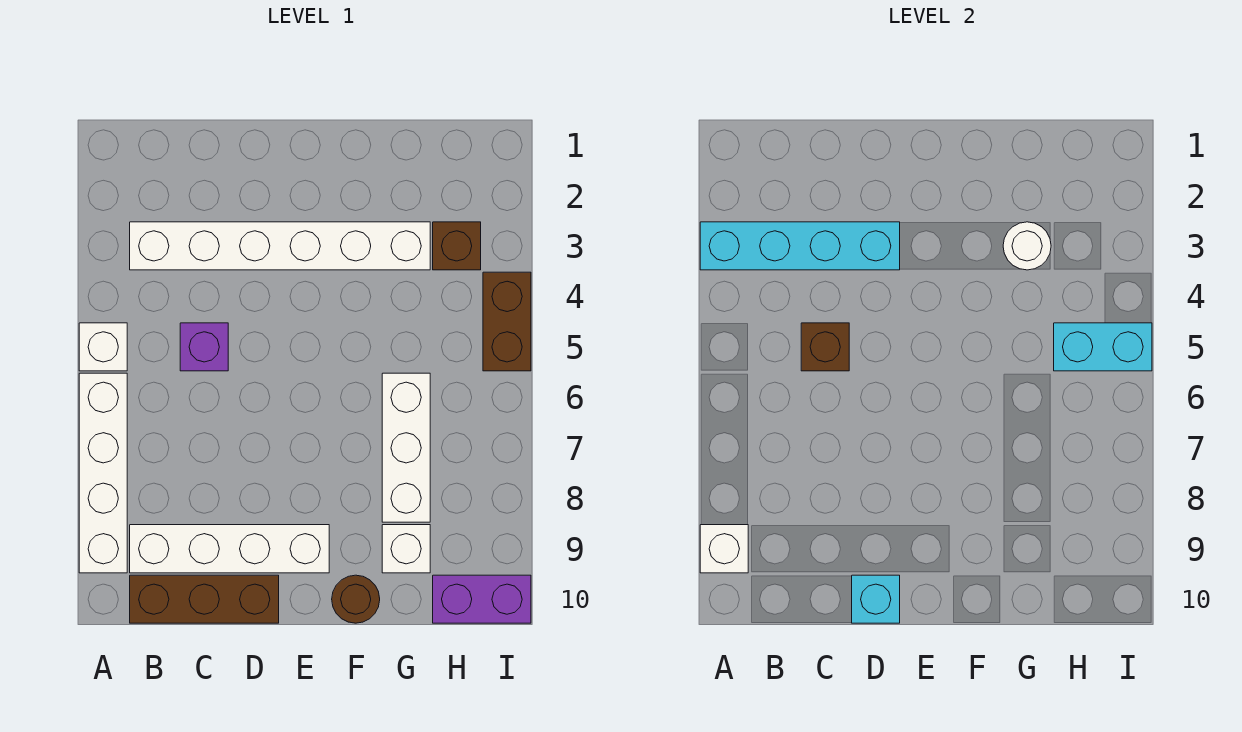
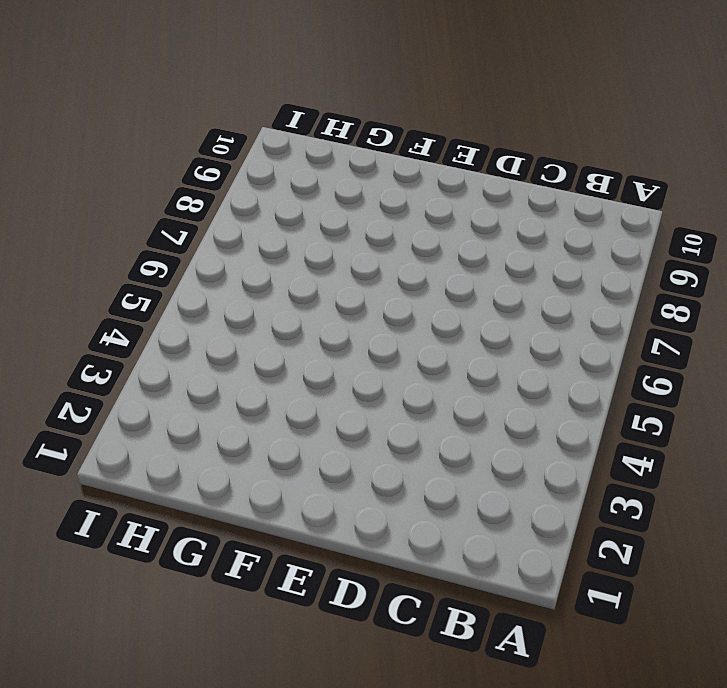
none -> white brick A5 level 1
none -> white brick A6:A9 level 1
none -> white brick B3:G3 level 1

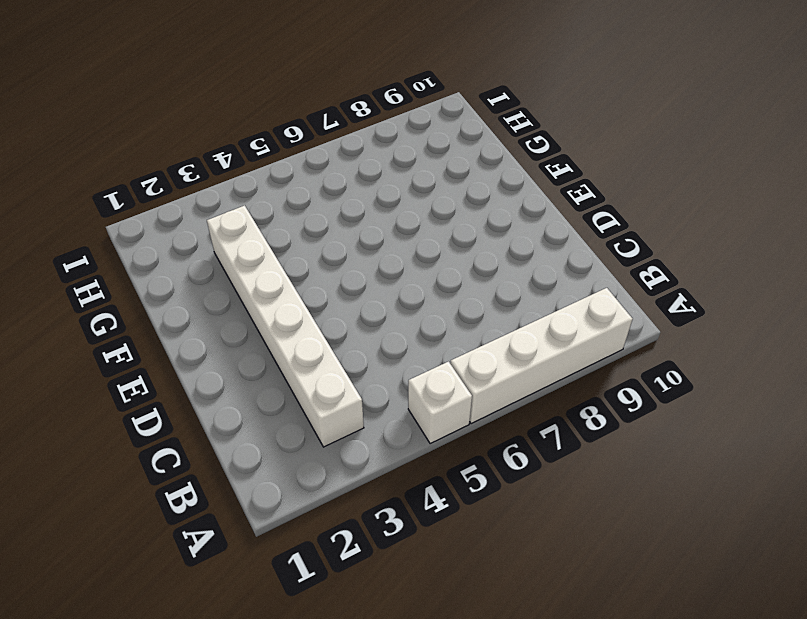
none -> white brick B9:E9 level 1
none -> brown brick B10:D10 level 1
none -> purple brick C5 level 1

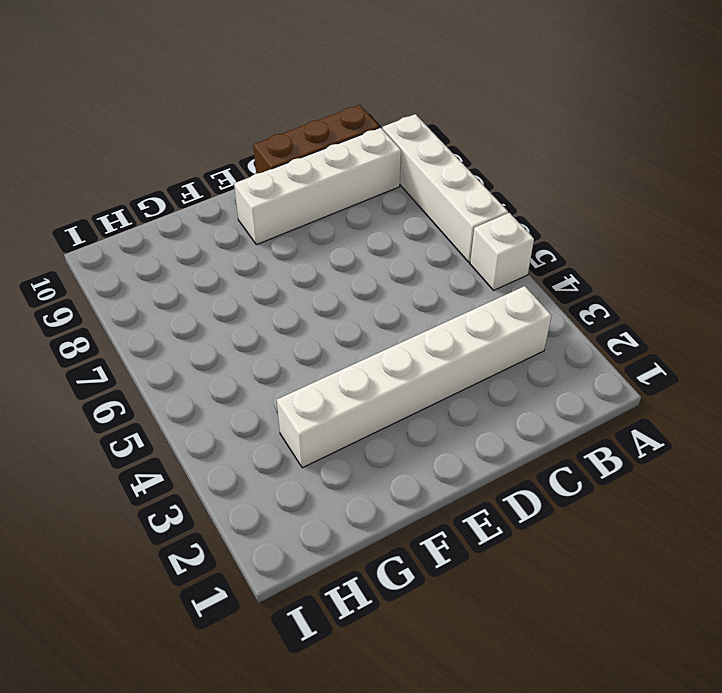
none -> purple brick C5 level 1
none -> brown round brick F10 level 1
none -> white brick G6:G8 level 1

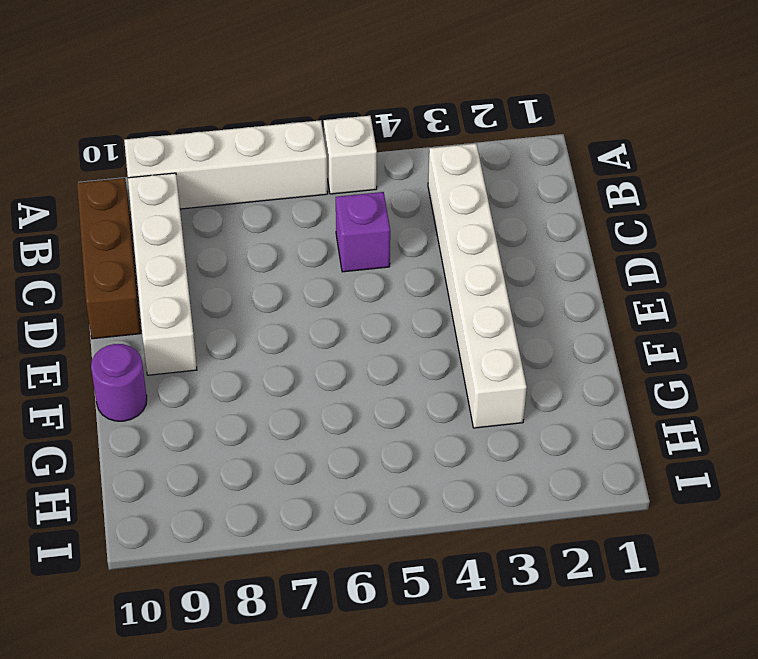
purple round brick F10 level 1 -> brown round brick F10 level 1
none -> white brick G6:G8 level 1
none -> white brick G9 level 1
none -> brown brick H3 level 1

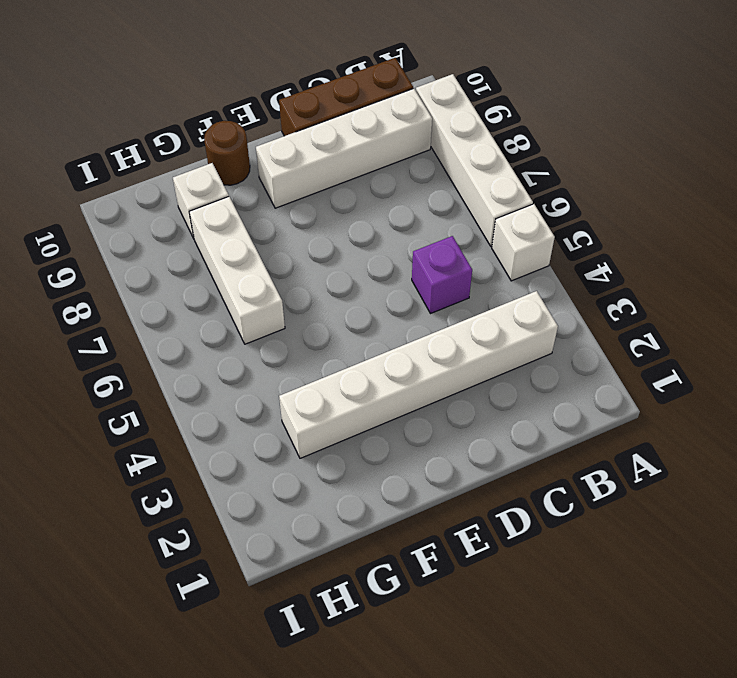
none -> brown brick H3 level 1
none -> purple brick H10:I10 level 1
none -> brown brick I4:I5 level 1

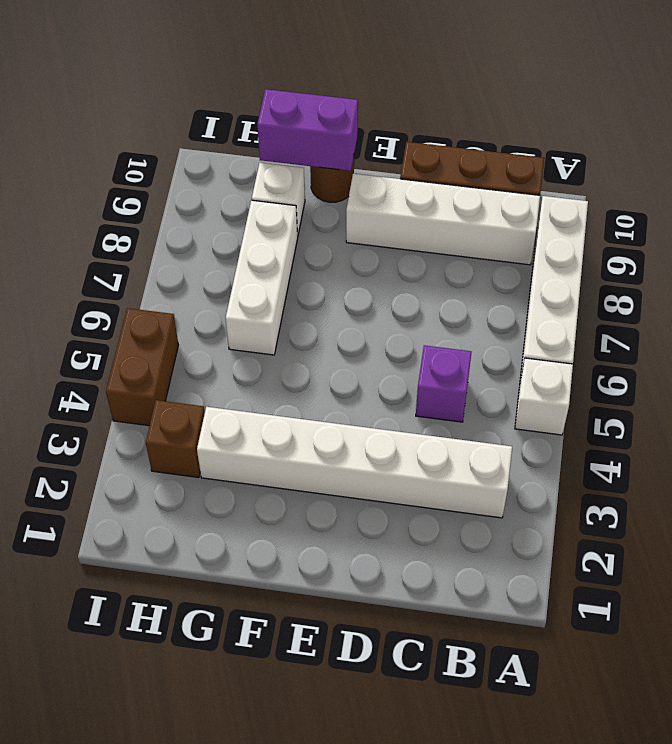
purple brick F10:G10 level 2 -> purple brick H10:I10 level 1
none -> cyan brick A3:D3 level 2
none -> white brick A9 level 2
none -> brown brick C5 level 2

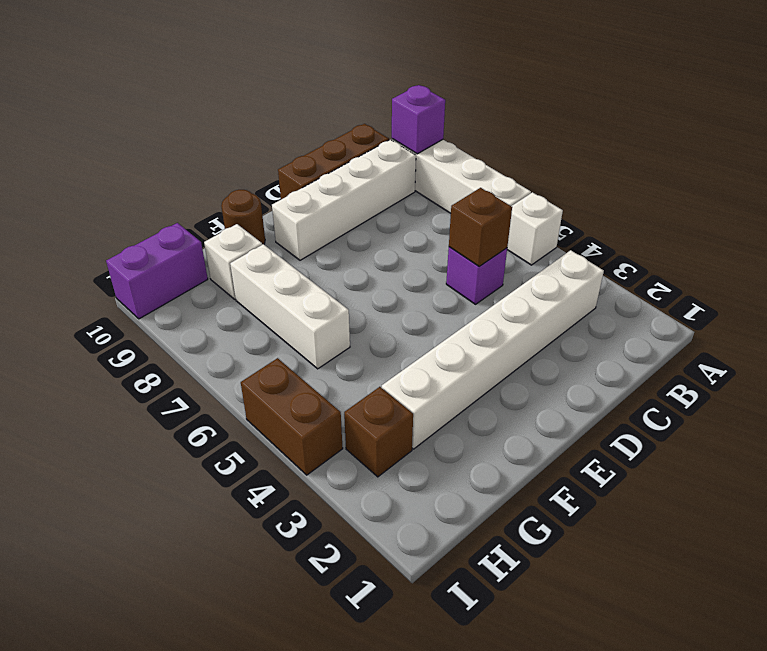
purple brick A9 level 2 -> white brick A9 level 2
none -> cyan brick A3:D3 level 2
none -> cyan brick D10 level 2
none -> white round brick G3 level 2

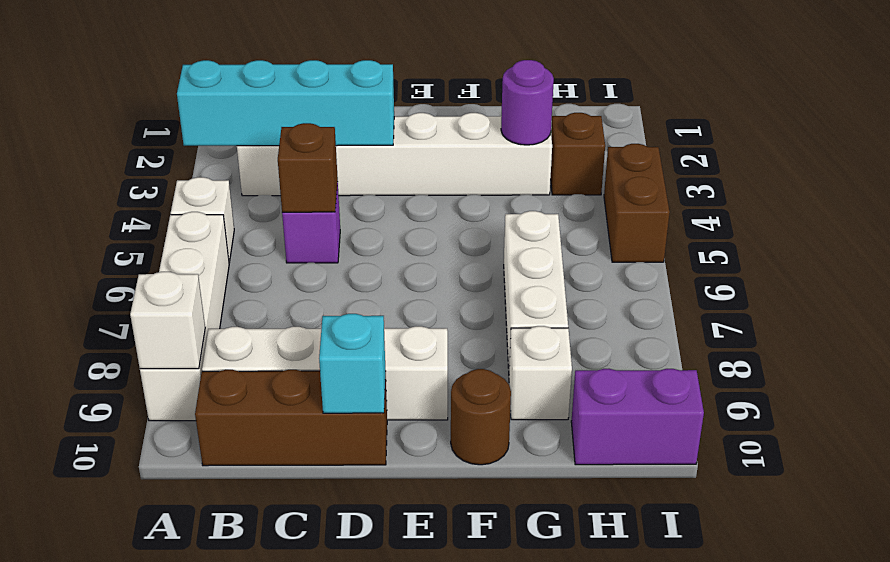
purple round brick G3 level 2 -> white round brick G3 level 2
none -> cyan brick H5:I5 level 2

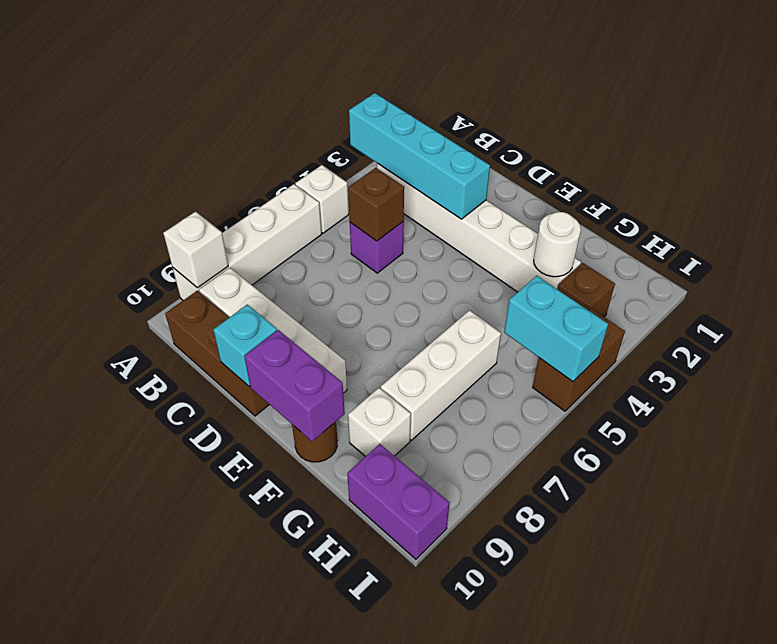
purple brick E10:F10 level 2 -> none

